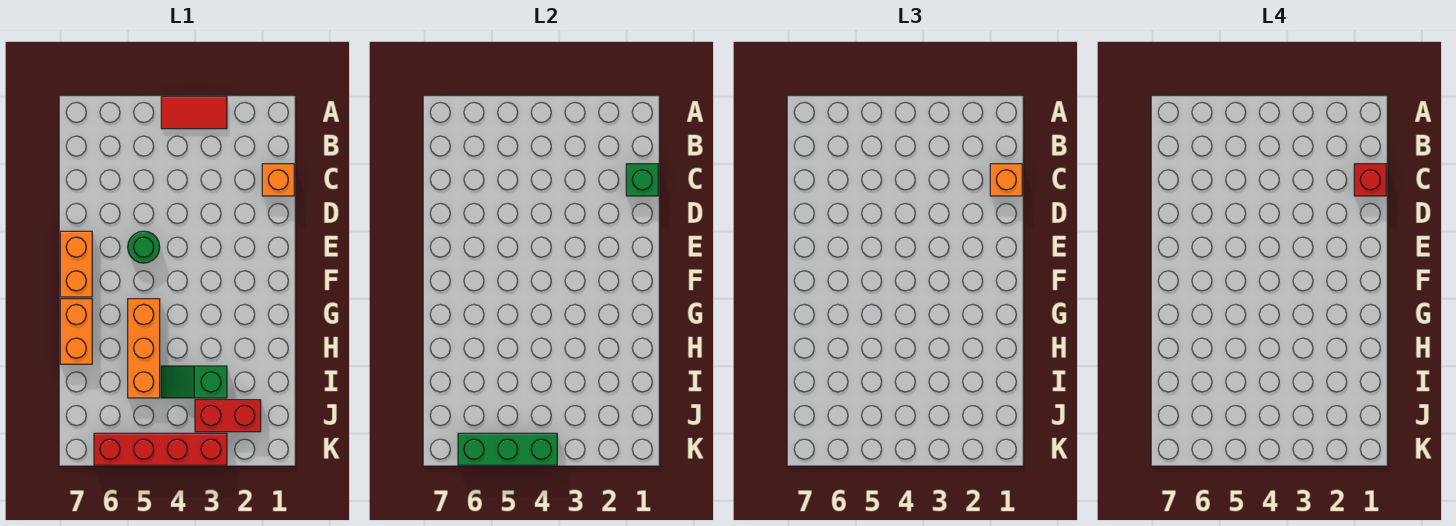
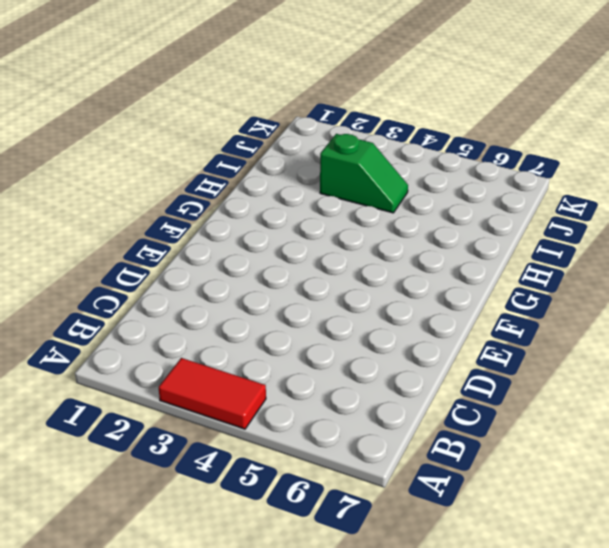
none -> orange brick C1 level 1
none -> green round brick E5 level 1
none -> orange brick E7:F7 level 1

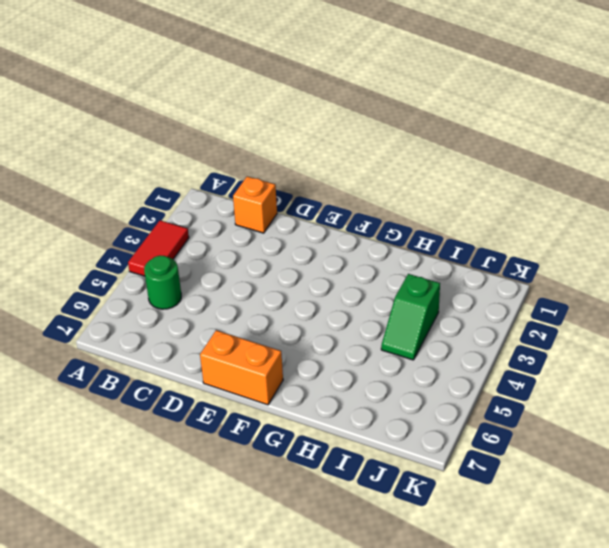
green round brick B5 level 1 -> green round brick E5 level 1
none -> orange brick G5:I5 level 1
none -> orange brick G7:H7 level 1
none -> red brick J2:J3 level 1

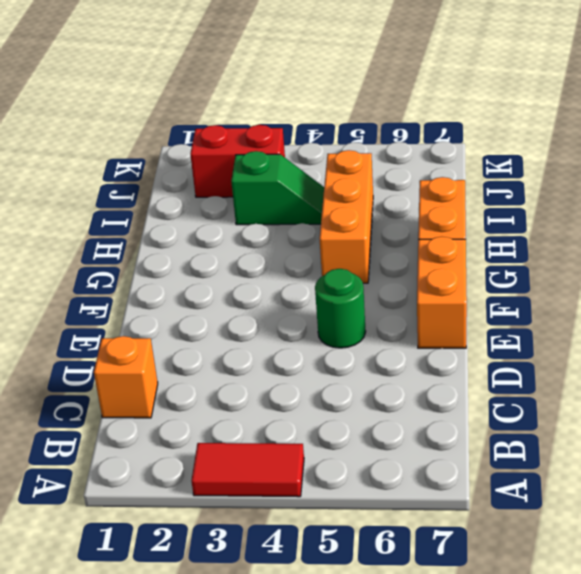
none -> red brick K3:K6 level 1
none -> green brick C1 level 2
none -> green brick K4:K6 level 2

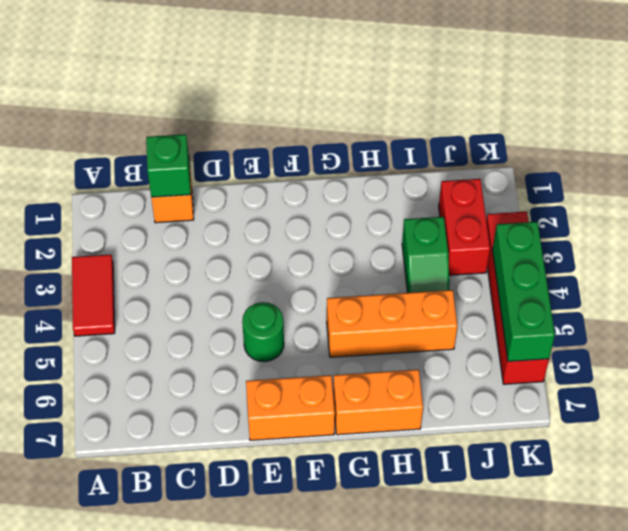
none -> orange brick C1 level 3
none -> red brick C1 level 4

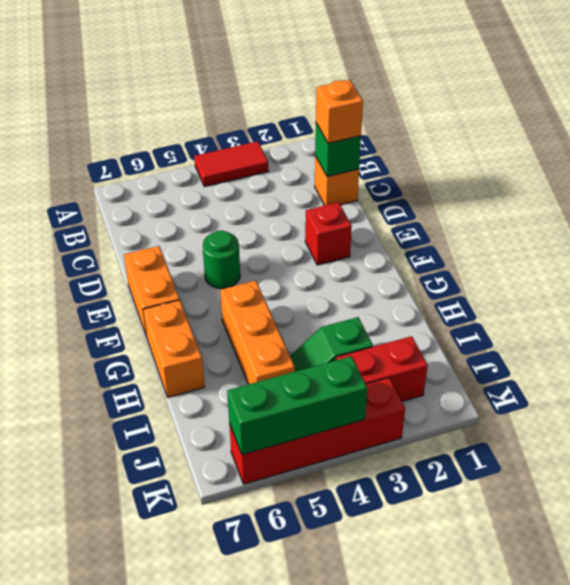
red brick E2 level 1 -> red brick C1 level 4

